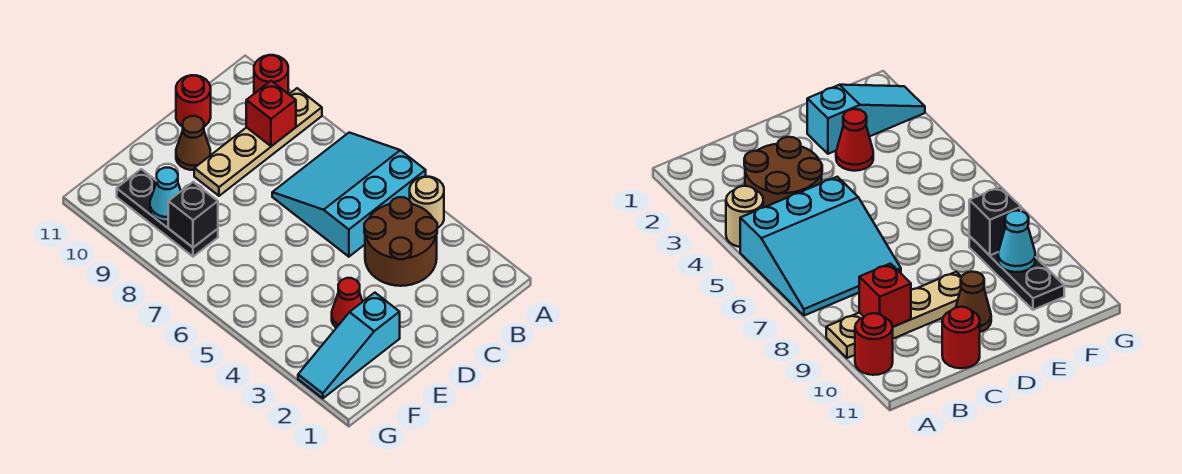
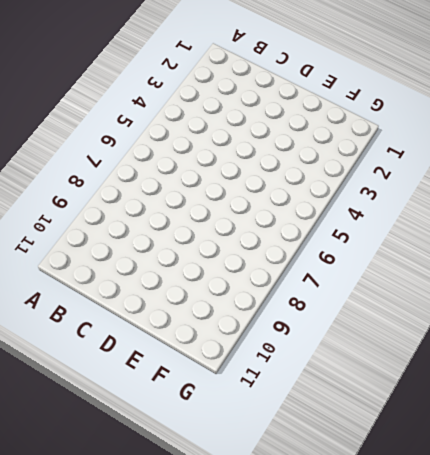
none -> tan round brick A4 level 1
none -> cyan slope A5:C7 level 1 top 5
none -> tan plate A9:D9 level 1

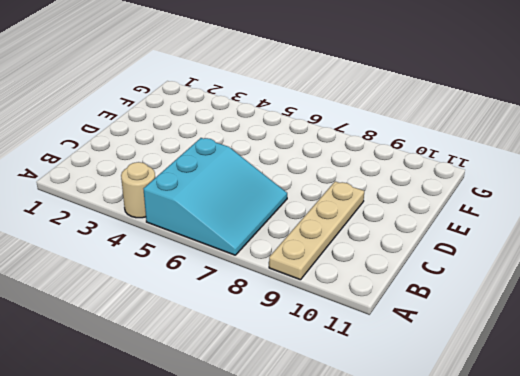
none -> red round brick A10 level 1
none -> brown round brick B3:C4 level 1
none -> red round brick C11 level 1

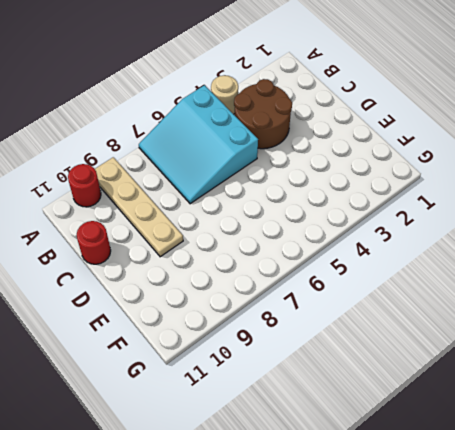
none -> brown cone D10 level 1
none -> cyan slope E2:G2 level 1 top E
none -> red cone E3 level 1

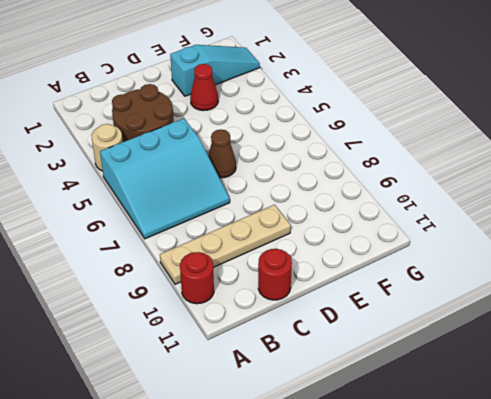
brown cone D6 level 1 -> brown cone D10 level 1
none -> black plate F8:F10 level 1
none -> red brick B9 level 2
none -> black brick F8 level 2

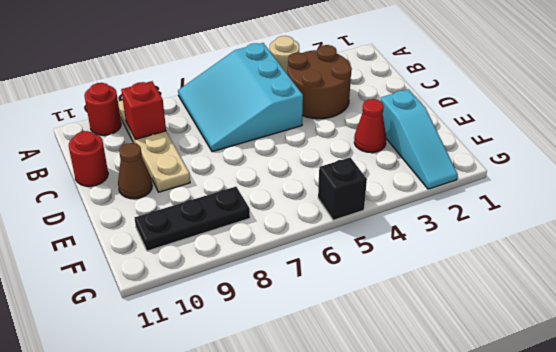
black brick G5 level 1 -> black brick F8 level 2
none -> cyan cone F9 level 2

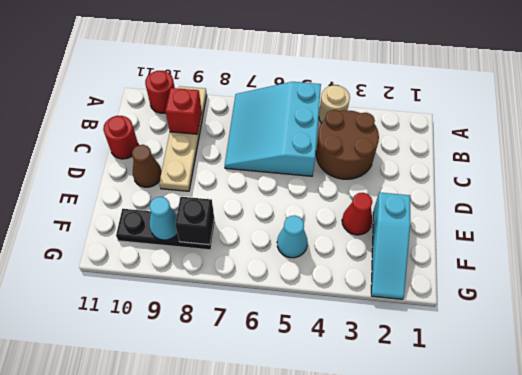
cyan cone F5 level 1 -> none

